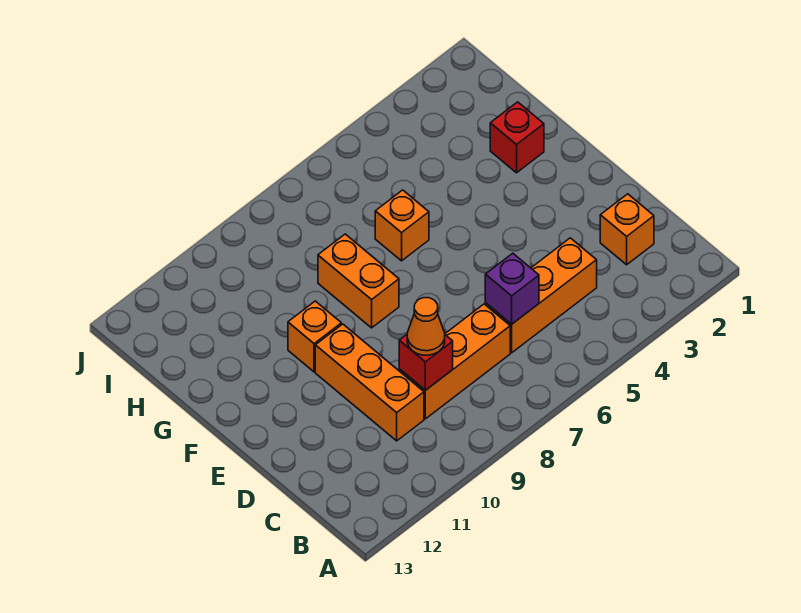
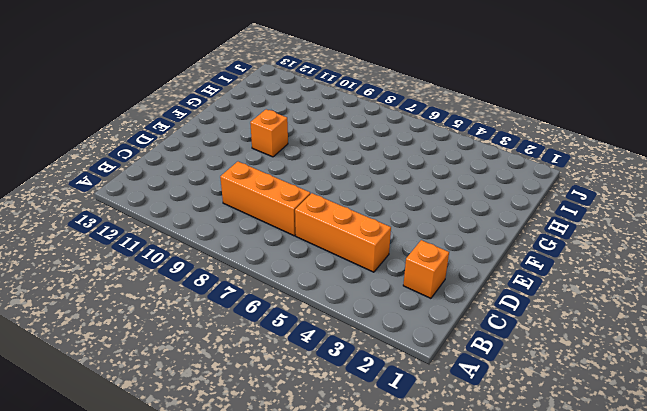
none -> orange brick C10:E10 level 1
none -> orange brick F8:G8 level 1

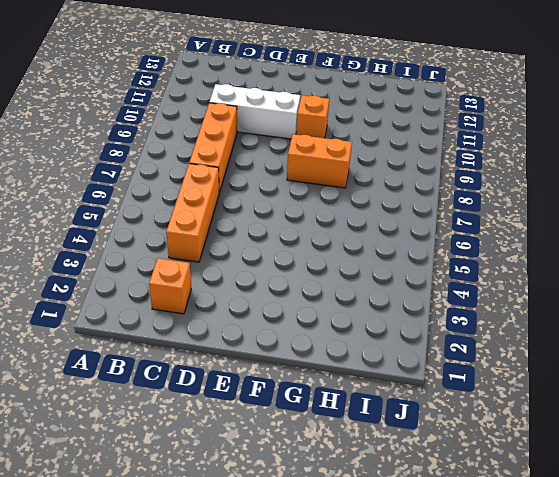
white brick C10:E10 level 1 -> orange brick C10:E10 level 1
none -> red brick G2 level 1
none -> orange brick G6 level 1

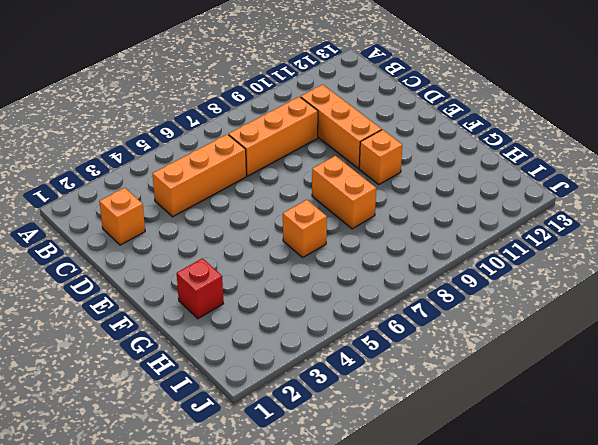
none -> purple brick C6 level 2
none -> red brick C9 level 2

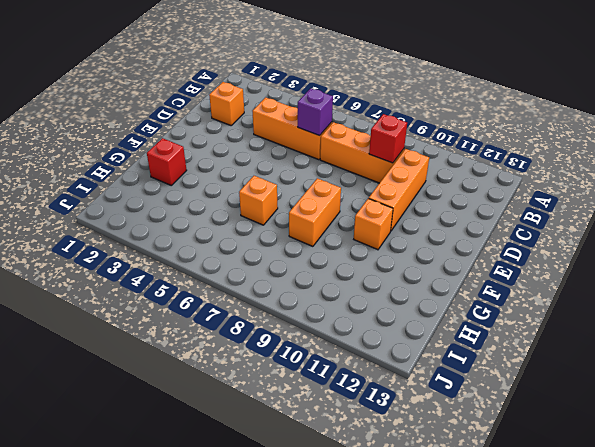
none -> orange cone C9 level 3

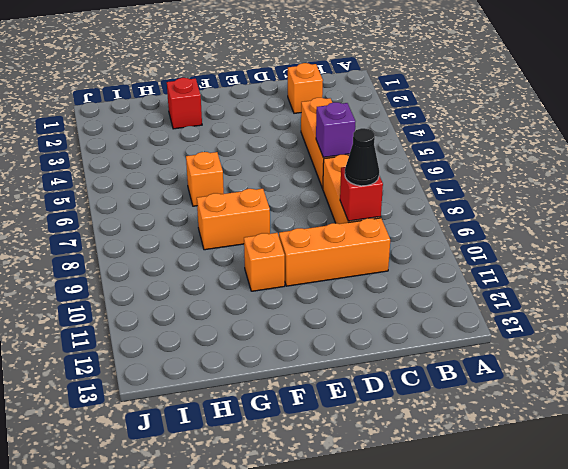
black cone C9 level 3 -> orange cone C9 level 3

